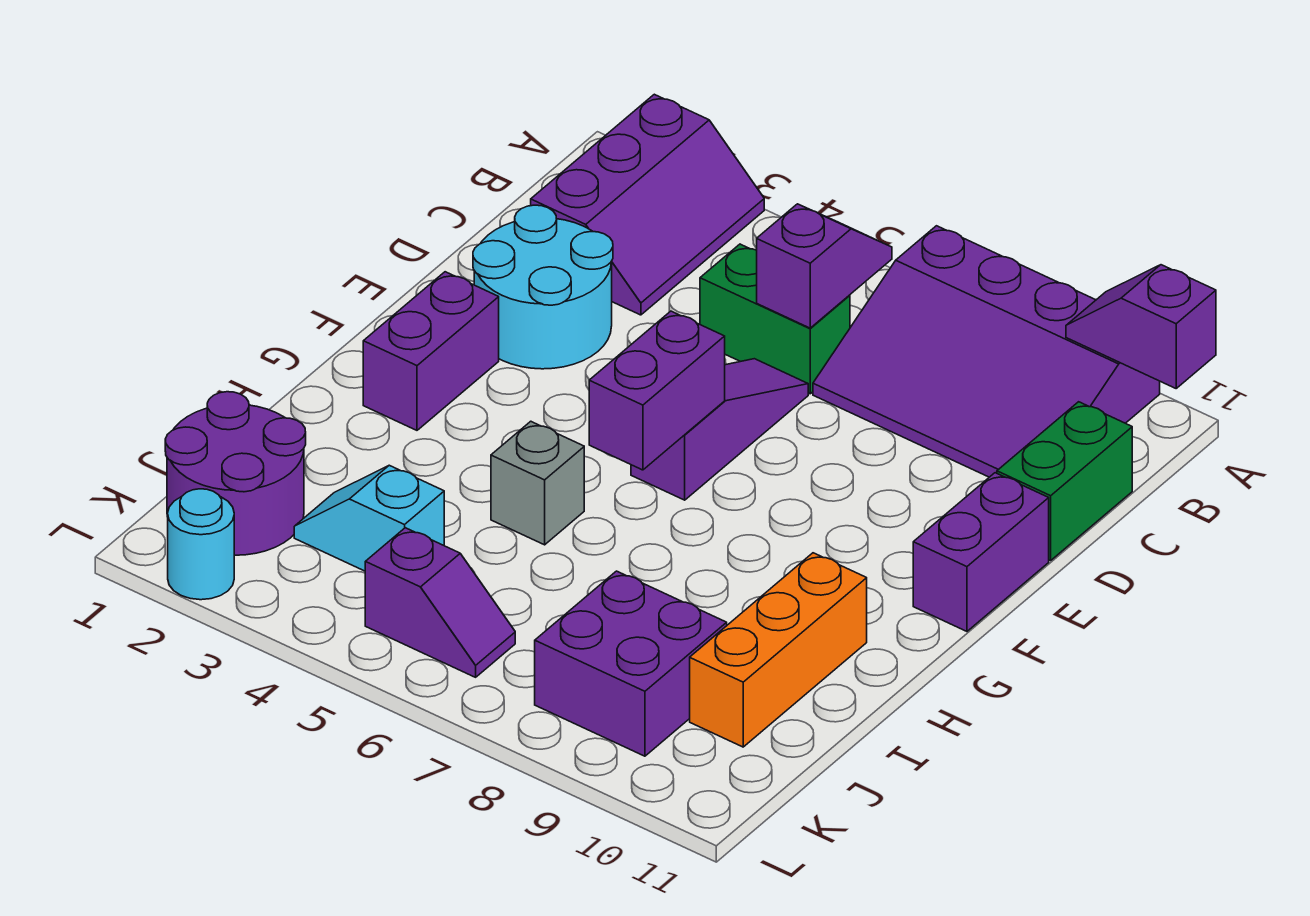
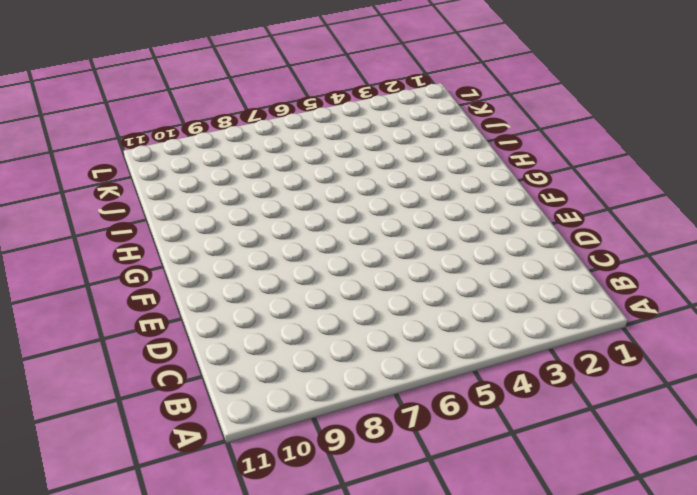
none -> purple slope A2:C3 level 1 top 2
none -> purple slope A7:C10 level 1 top A
none -> green brick C5:C6 level 1

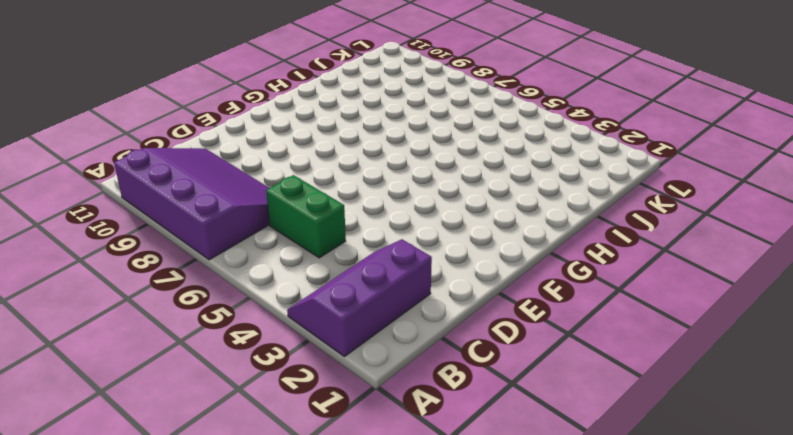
none -> green brick C11:D11 level 1
none -> cyan round brick D2:E3 level 1
none -> purple slope D6:F6 level 1 top F

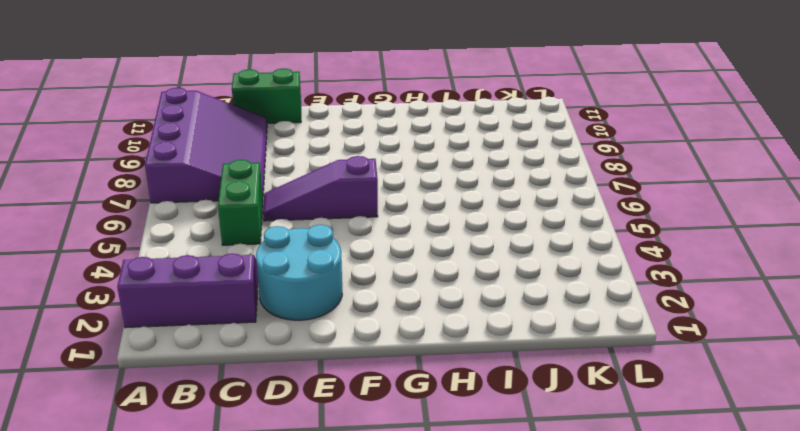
none -> purple brick E11:F11 level 1
none -> purple brick F2:G2 level 1
none -> grey brick H5 level 1

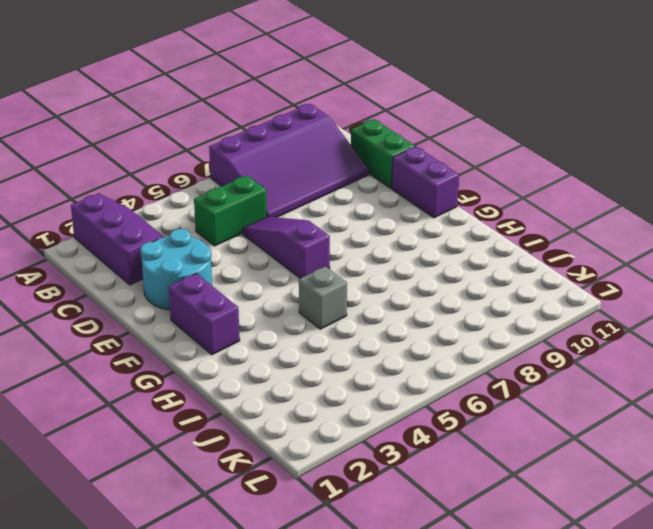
none -> orange brick H10:J10 level 1
none -> purple round brick J1:K2 level 1
none -> cyan slope J3:J4 level 1 top 4

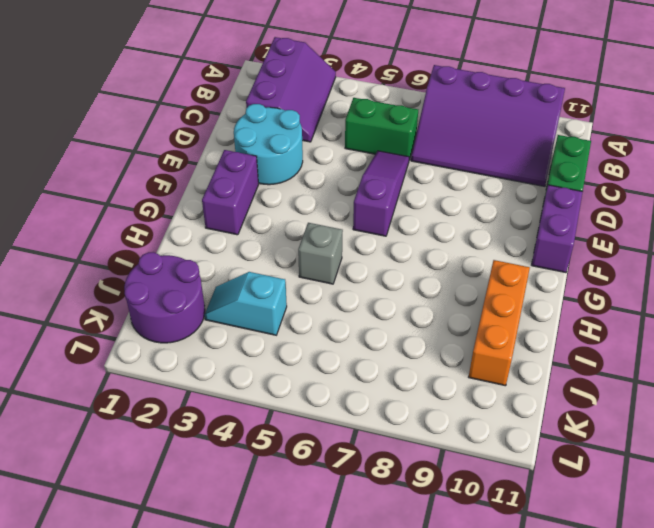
none -> purple brick J8:K9 level 1
none -> purple slope K5:K6 level 1 top 5
none -> cyan round brick L2 level 1

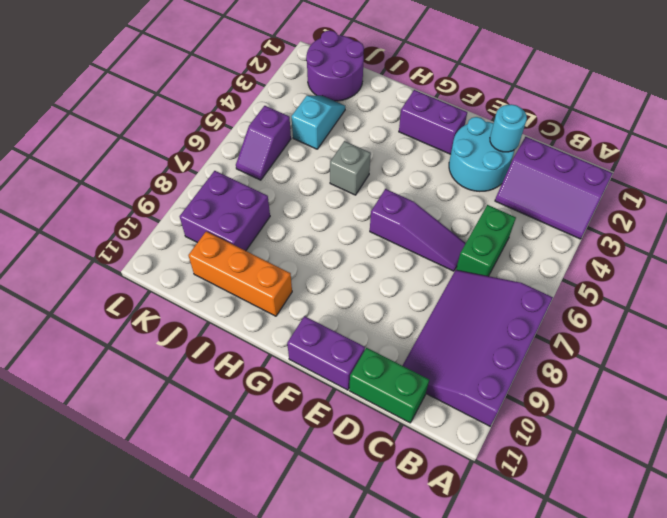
cyan round brick D2 level 2 -> cyan round brick L2 level 1
none -> purple slope A10:A11 level 2 top 11
none -> purple slope B6:C6 level 2 top C
none -> purple brick F6:G6 level 2

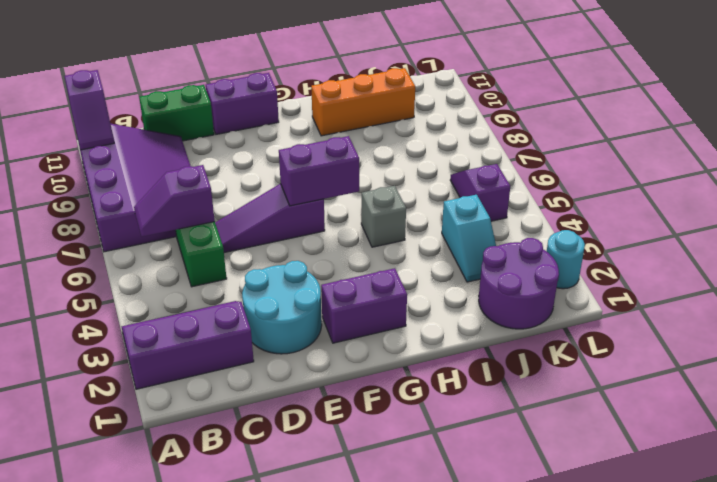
none -> purple brick J8:K9 level 1

